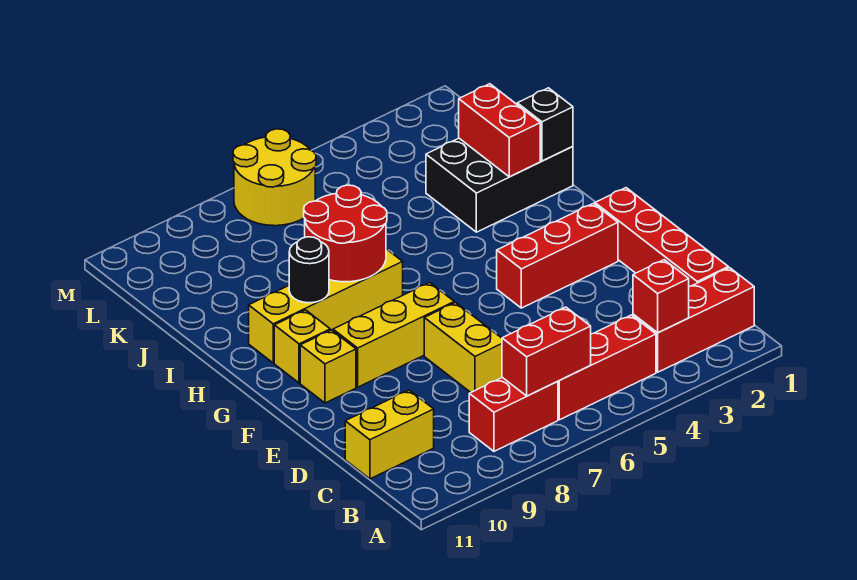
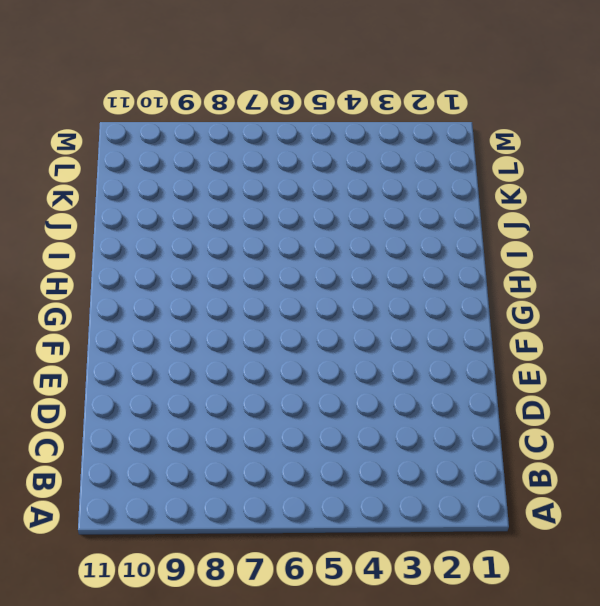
none -> red brick B1:B3 level 1
none -> red brick B4:B6 level 1
none -> red brick B7:B8 level 1

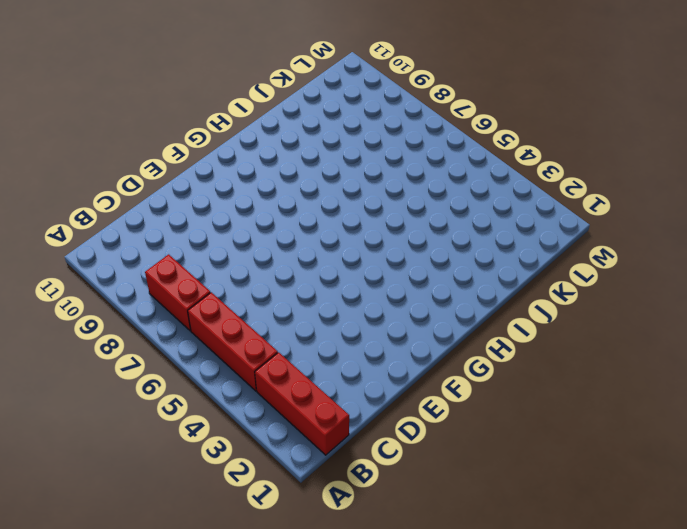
none -> red brick C1:F1 level 1
none -> yellow brick C10:C11 level 1
none -> yellow brick D7:E7 level 1

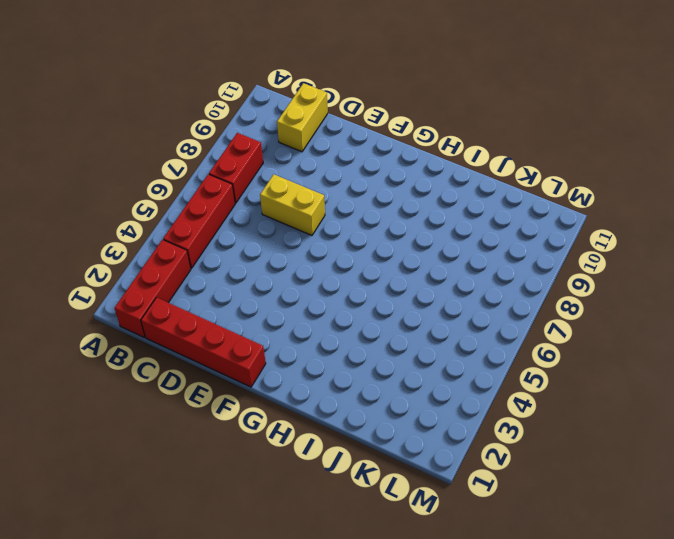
none -> red brick F2:F4 level 1
none -> yellow brick F7:F9 level 1
none -> yellow brick F10 level 1

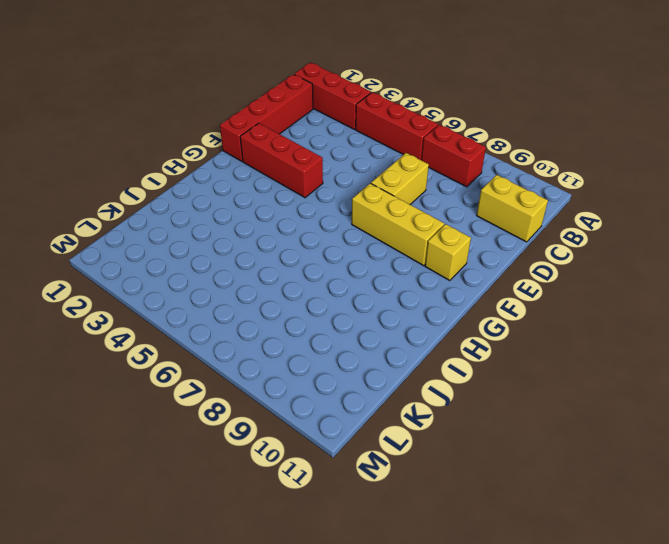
none -> yellow brick G10 level 1
none -> yellow brick H7:H10 level 1
none -> black brick I1:J3 level 1

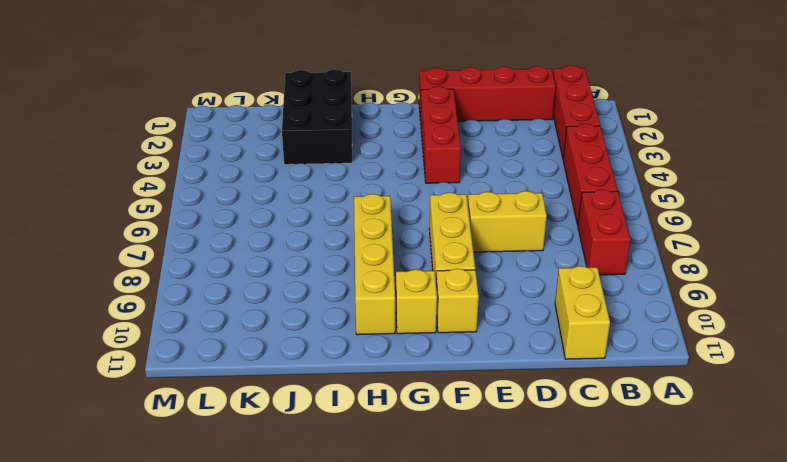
none -> yellow round brick L6:M7 level 1
none -> red brick B3 level 2
none -> red brick B6:B7 level 2

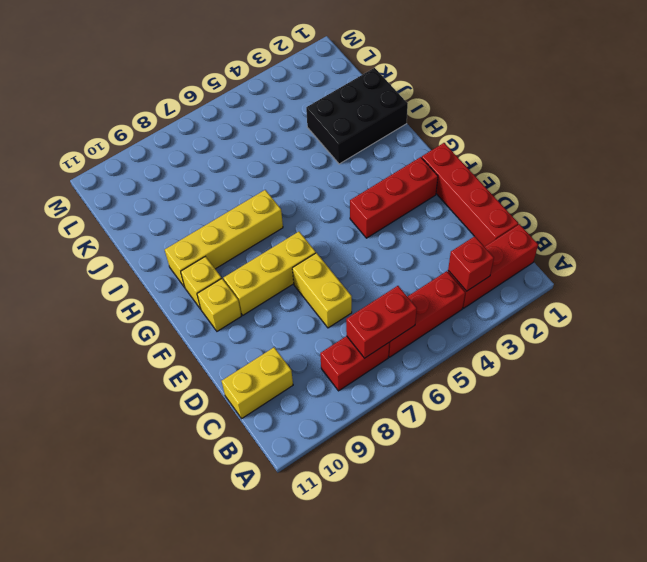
none -> yellow round brick L6:M7 level 1
none -> red round brick H7:I8 level 2
none -> black round brick H9 level 2

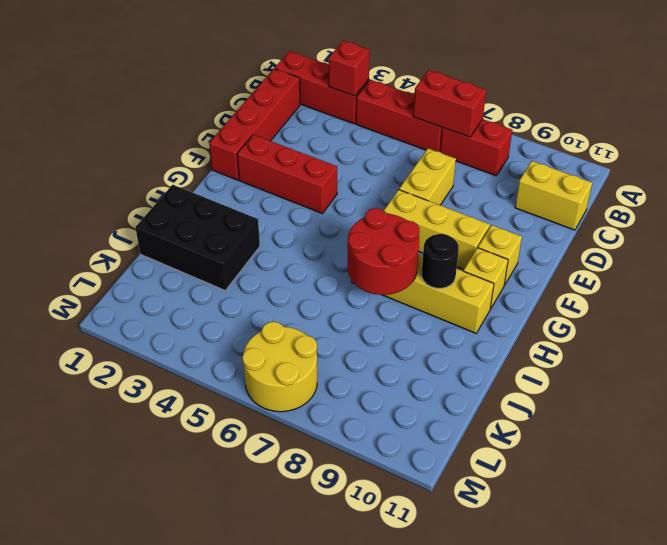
none -> black brick I1 level 2
none -> red brick I2:J2 level 2

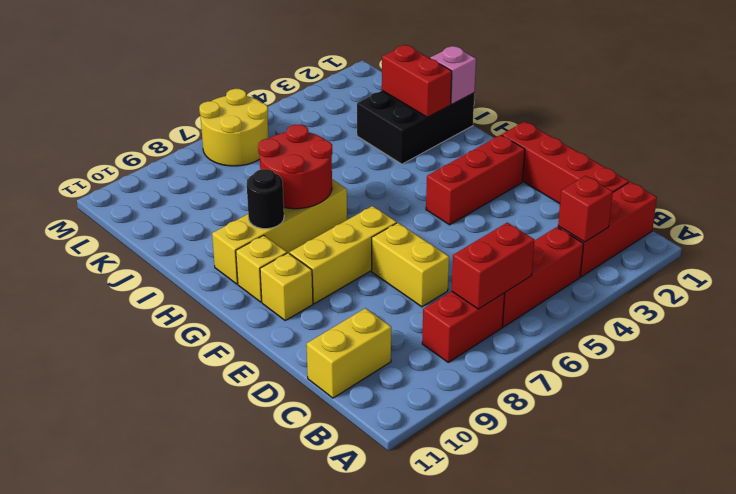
pink brick I1 level 2 -> black brick I1 level 2

